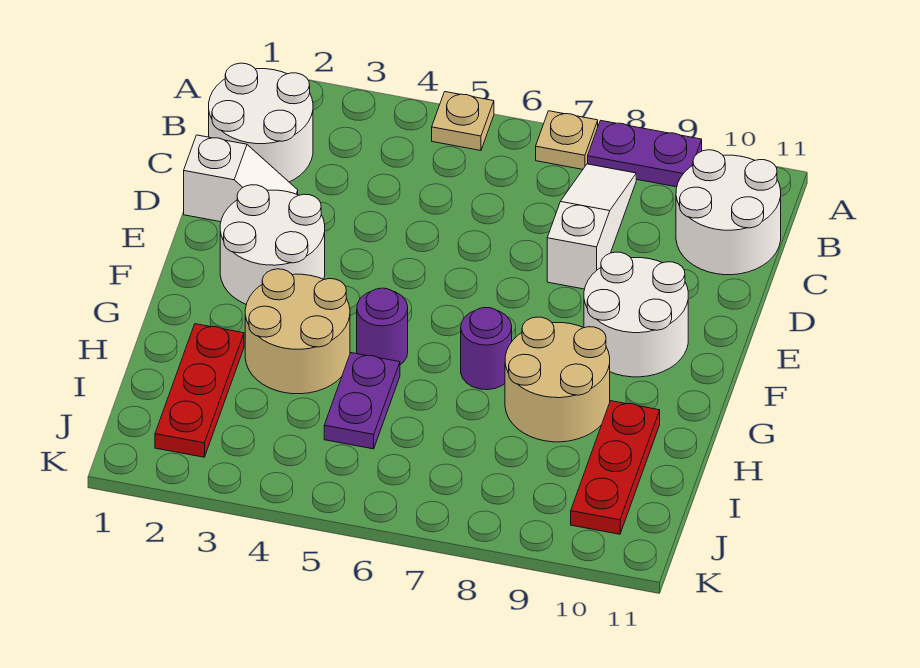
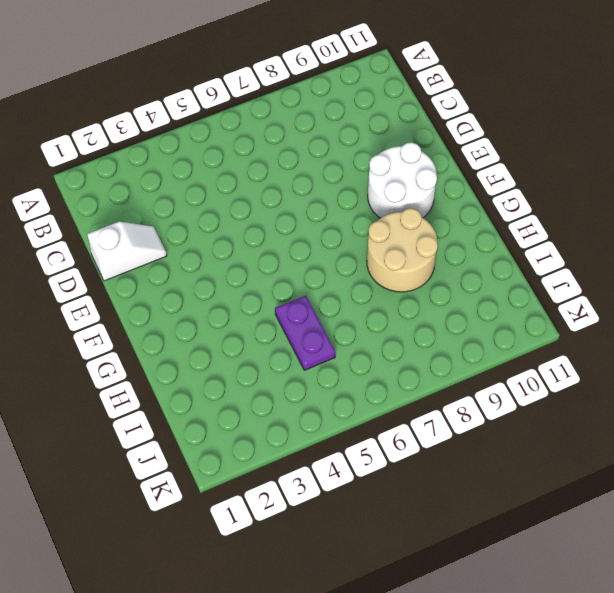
none -> tan plate A5 level 1
none -> tan plate A7 level 1
none -> purple plate A8:A9 level 1

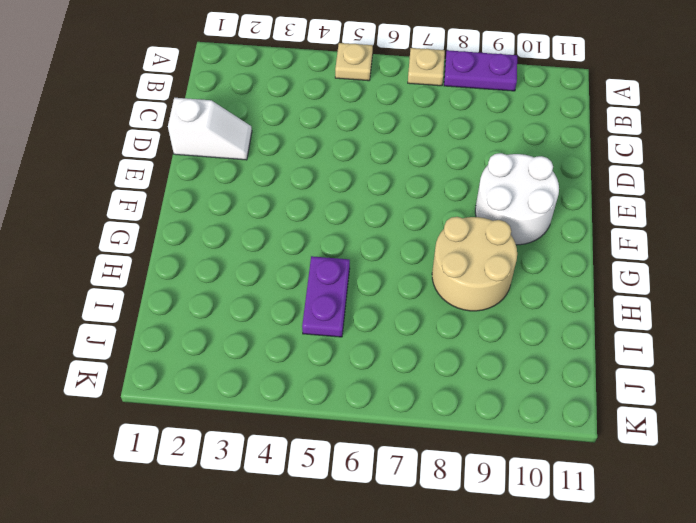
none -> white round brick B1:C2 level 1
none -> white slope B8:D8 level 1 top D
none -> white round brick B10:C11 level 1

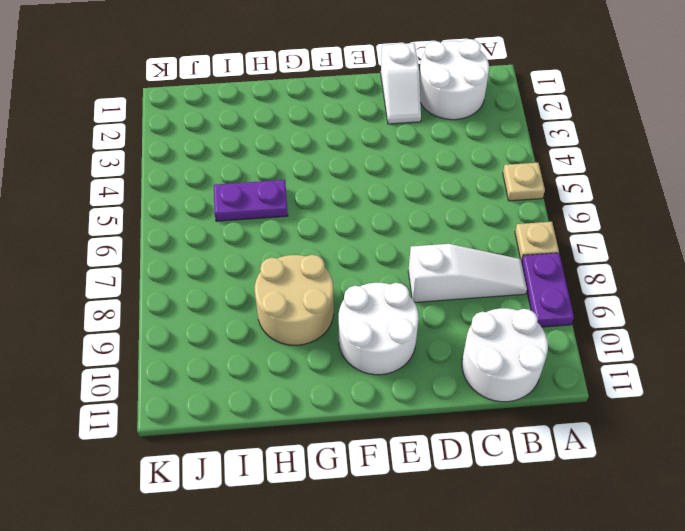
none -> white round brick E2:F3 level 1
none -> tan round brick G3:H4 level 1
none -> purple round brick G5 level 1

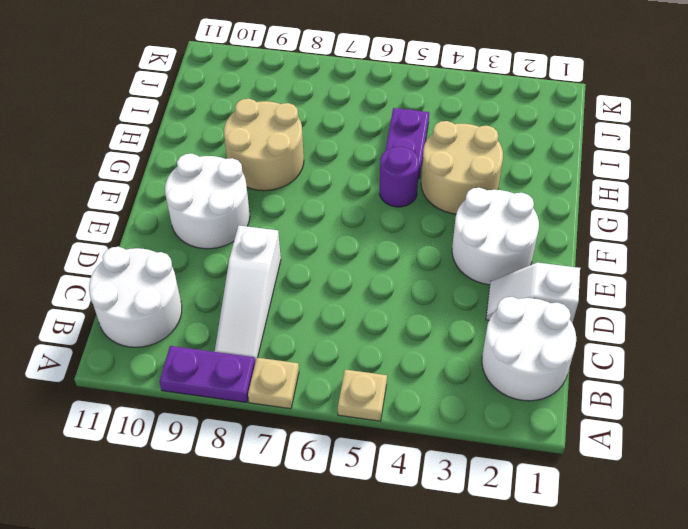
none -> purple round brick G7 level 1
none -> red plate H2:J2 level 1
none -> red plate H10:J10 level 1

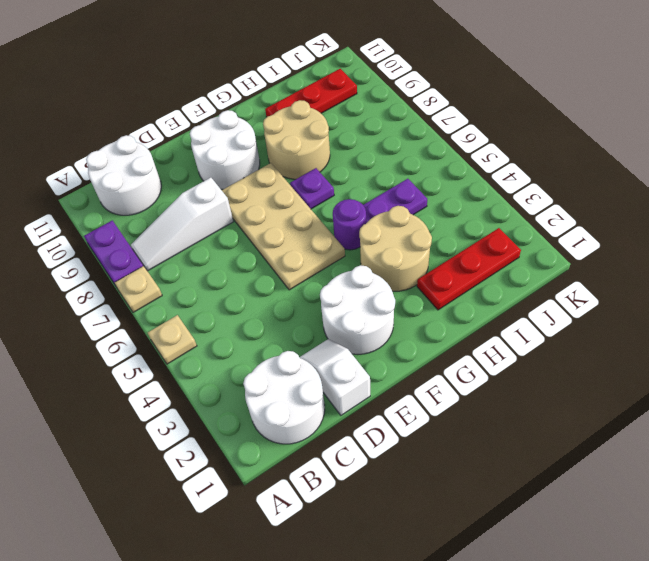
tan plate E5:F8 level 1 -> none
purple plate G7 level 1 -> purple round brick G7 level 1

